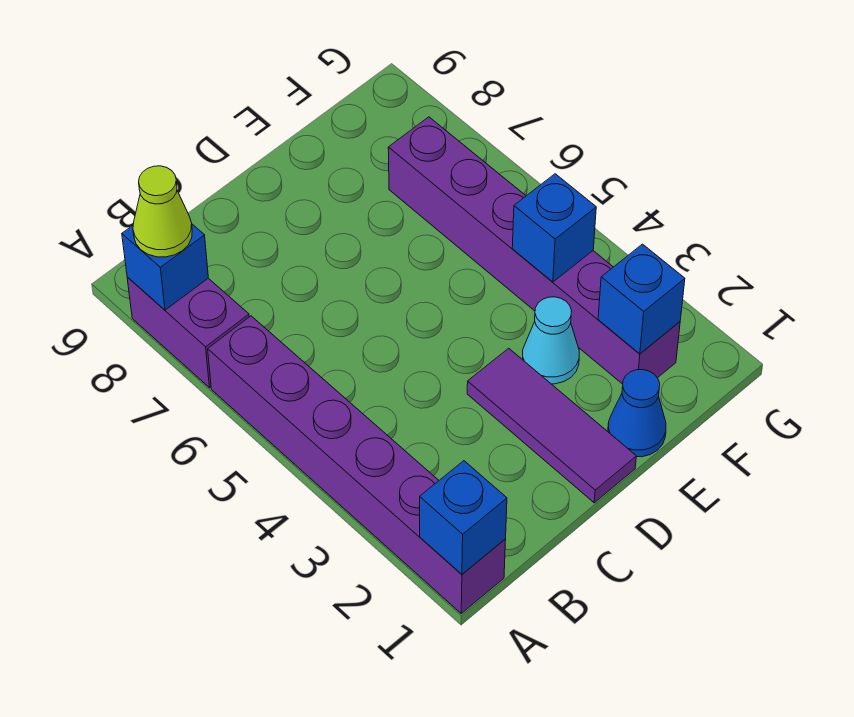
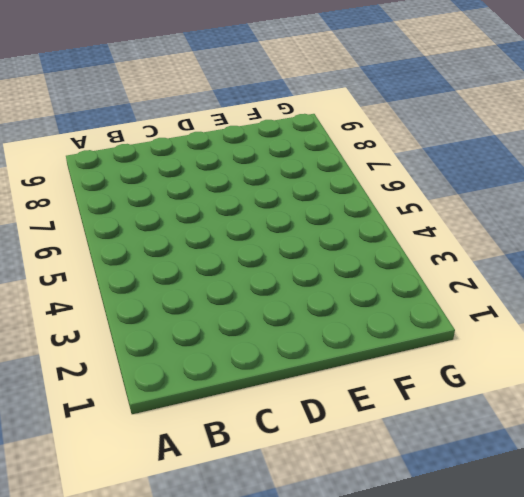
none -> purple brick A1:A6 level 1
none -> purple brick A7:A8 level 1

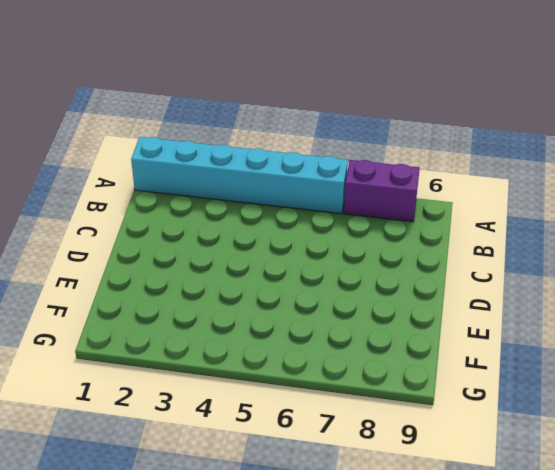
cyan brick A1:A6 level 1 -> purple brick A1:A6 level 1
none -> purple tile D1:D3 level 1
none -> blue cone E1 level 1

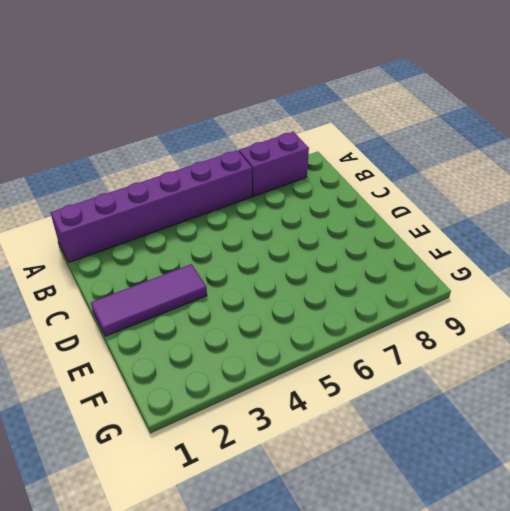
none -> blue cone E1 level 1
none -> cyan cone E3 level 1

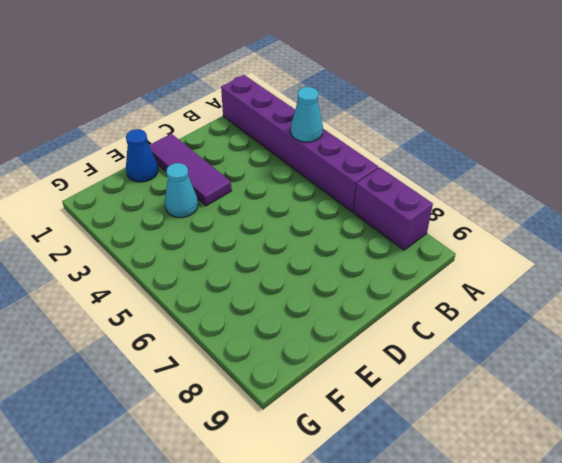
cyan cone A4 level 2 -> none
none -> purple brick F2:F7 level 1
none -> blue brick A1 level 2

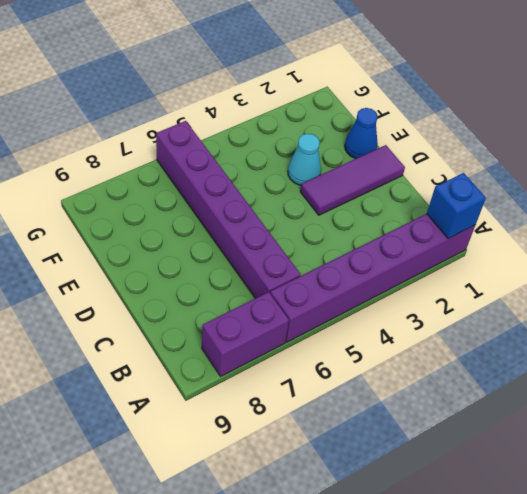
purple brick B6:G6 level 1 -> purple brick F2:F7 level 1
none -> blue brick A8 level 2
none -> blue brick F2 level 2

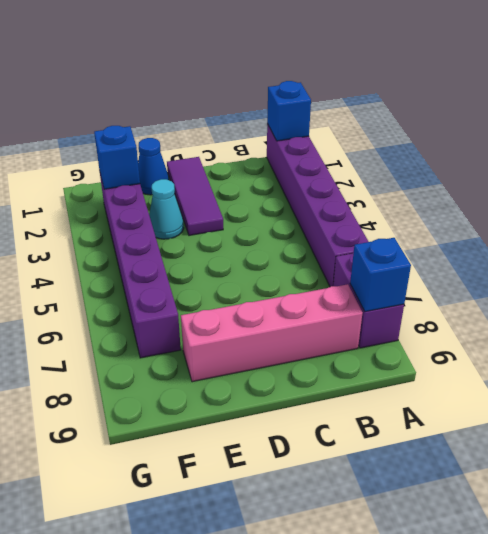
pink brick B8:E8 level 1 -> none
none -> blue brick F4 level 2
none -> lime cone A8 level 3

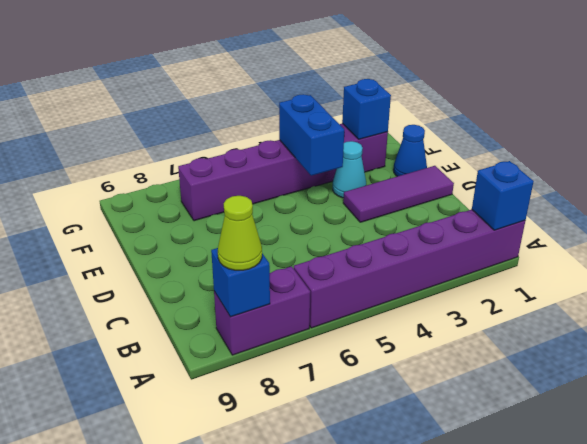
blue brick E4:F4 level 2 -> blue brick F4 level 2

